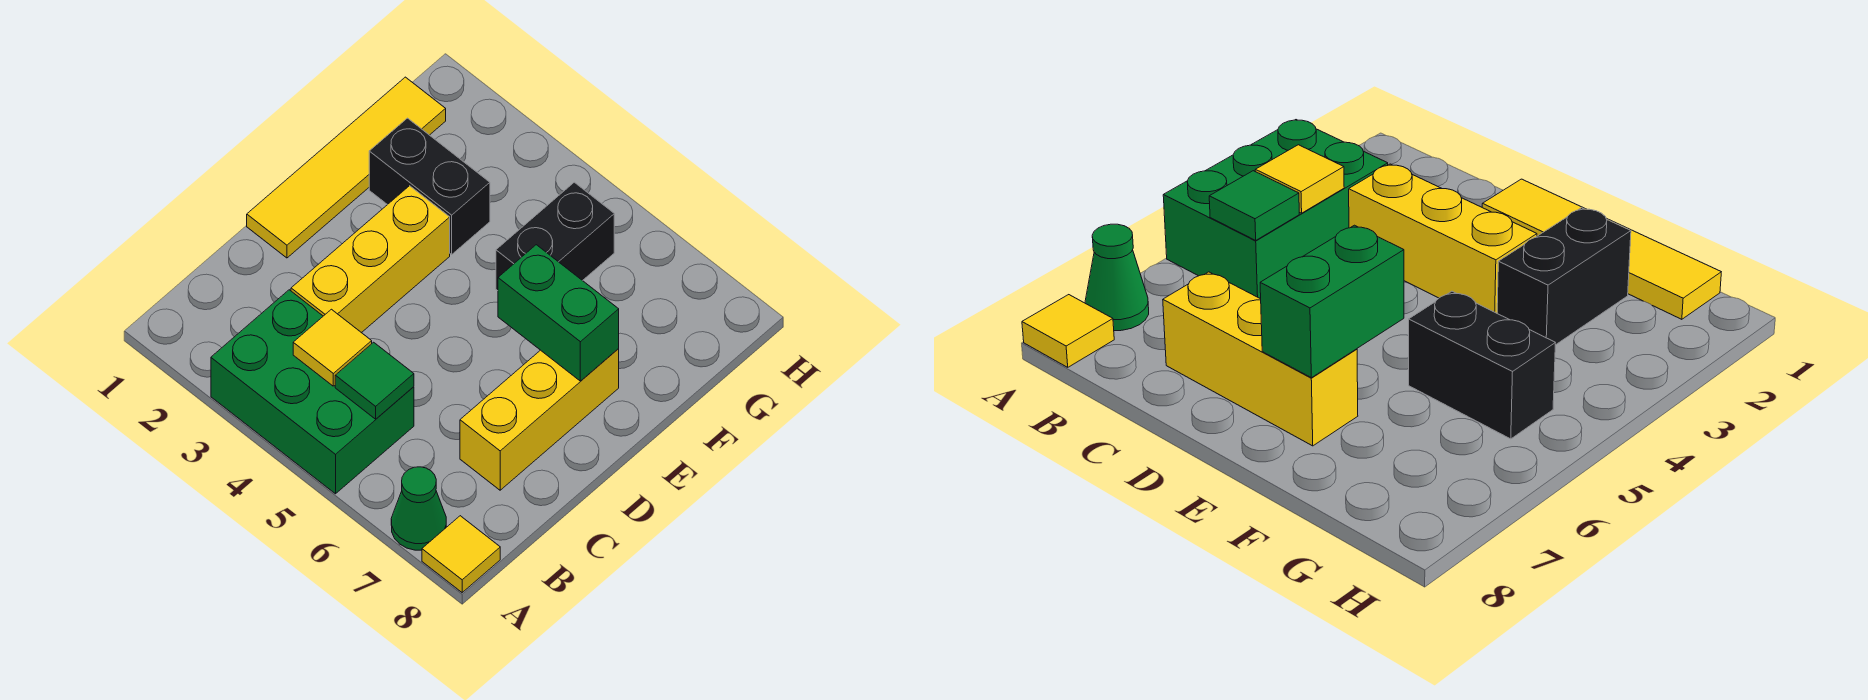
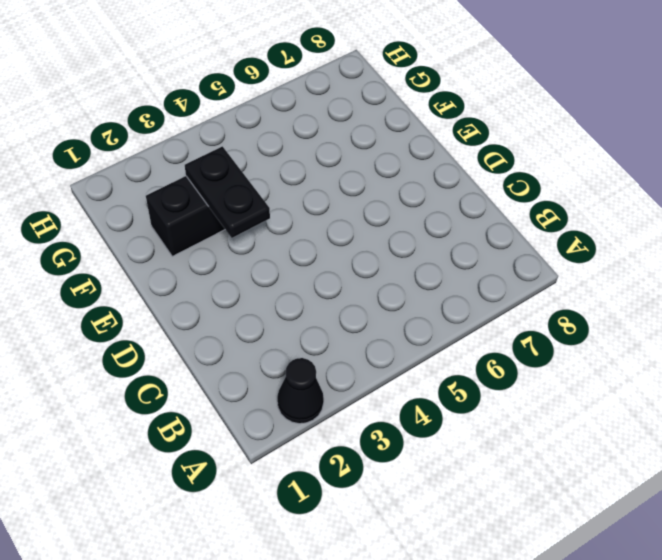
black cone A2 level 1 -> none
black plate E3:F3 level 2 -> none
none -> green brick A3:B5 level 1
none -> green cone A7 level 1

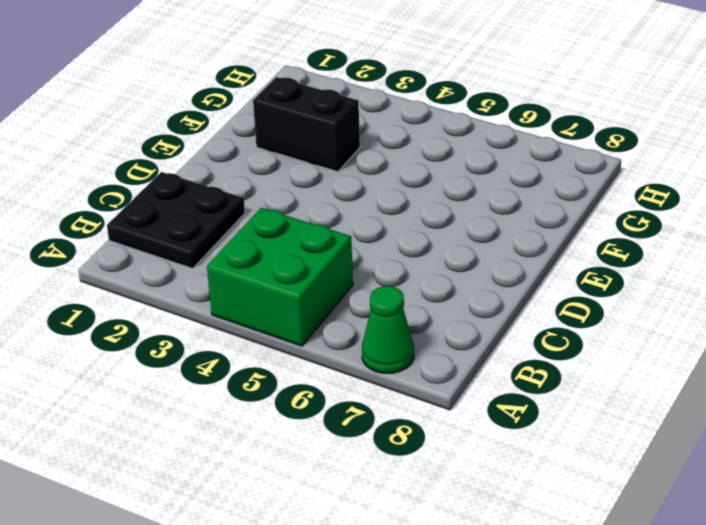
green brick A4:B5 level 1 -> green brick A3:B5 level 1
black plate B1:C2 level 1 -> none
none -> yellow tile A8 level 1
none -> yellow brick C3:E3 level 1

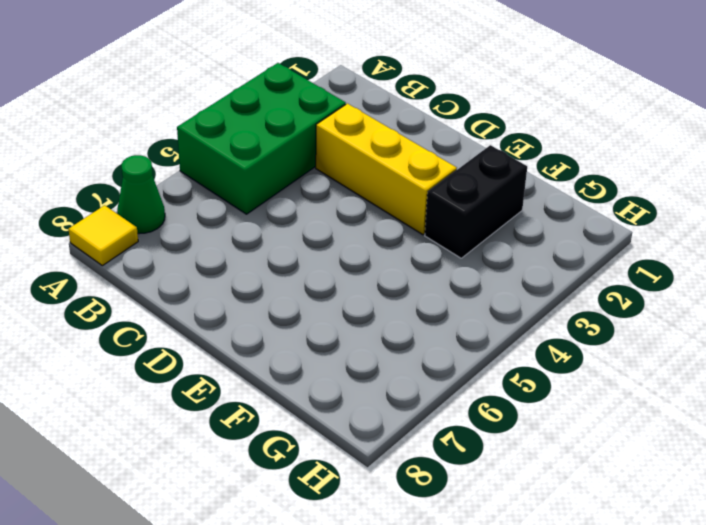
none -> yellow brick C7:E7 level 1
none -> yellow tile D1:G1 level 1

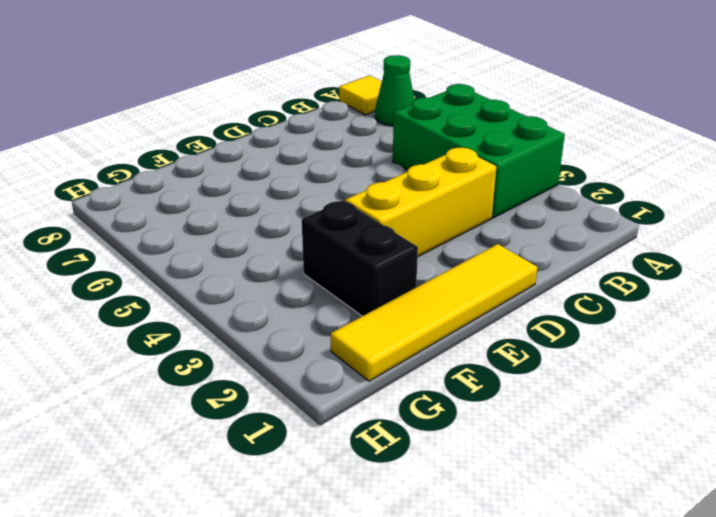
none -> yellow brick C7:E7 level 1
none -> black brick F5:G5 level 1

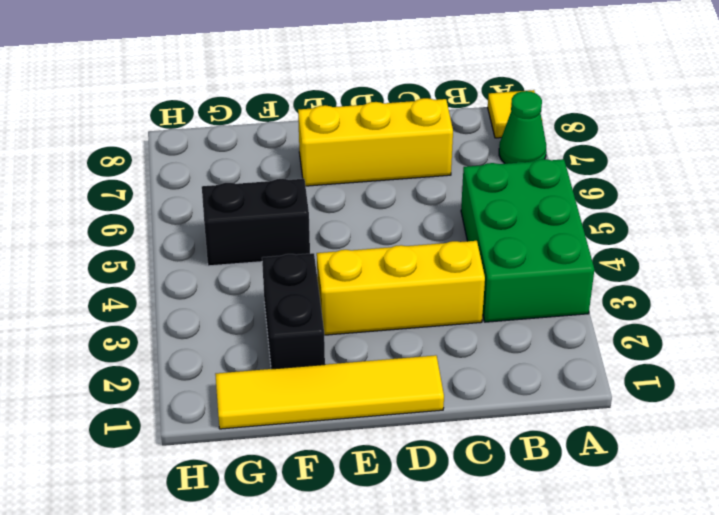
none -> yellow tile B4 level 2
none -> green tile B5 level 2

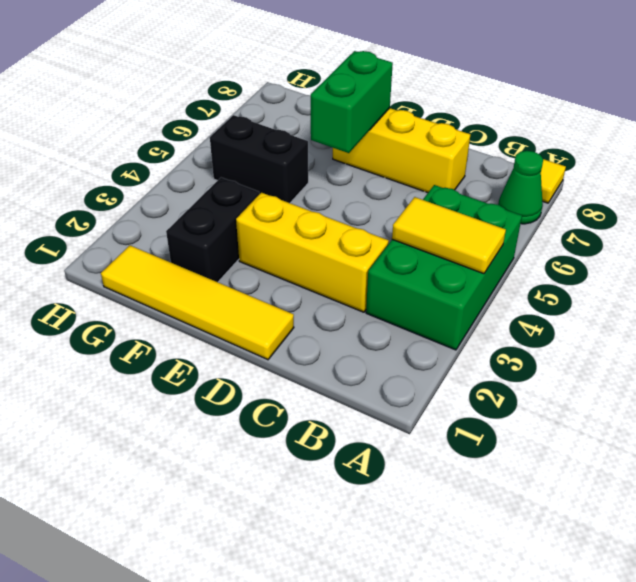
yellow tile A4:B4 level 2 -> yellow tile B4 level 2
none -> green tile B5 level 2

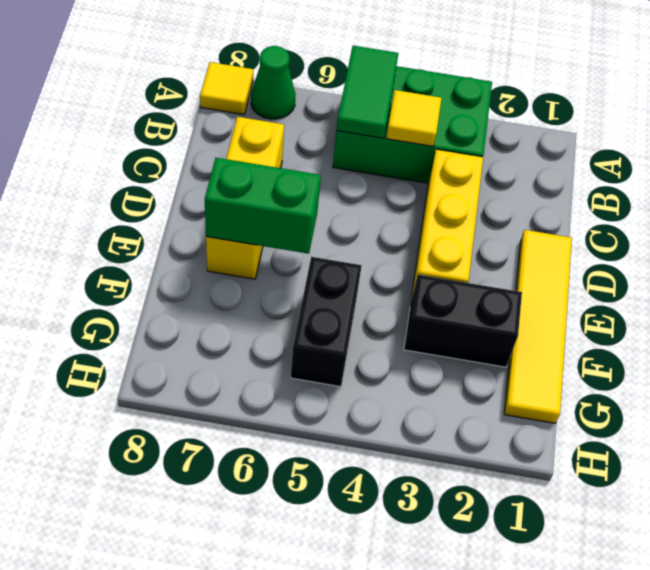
green tile A5:B5 level 2 -> green tile B5 level 2

